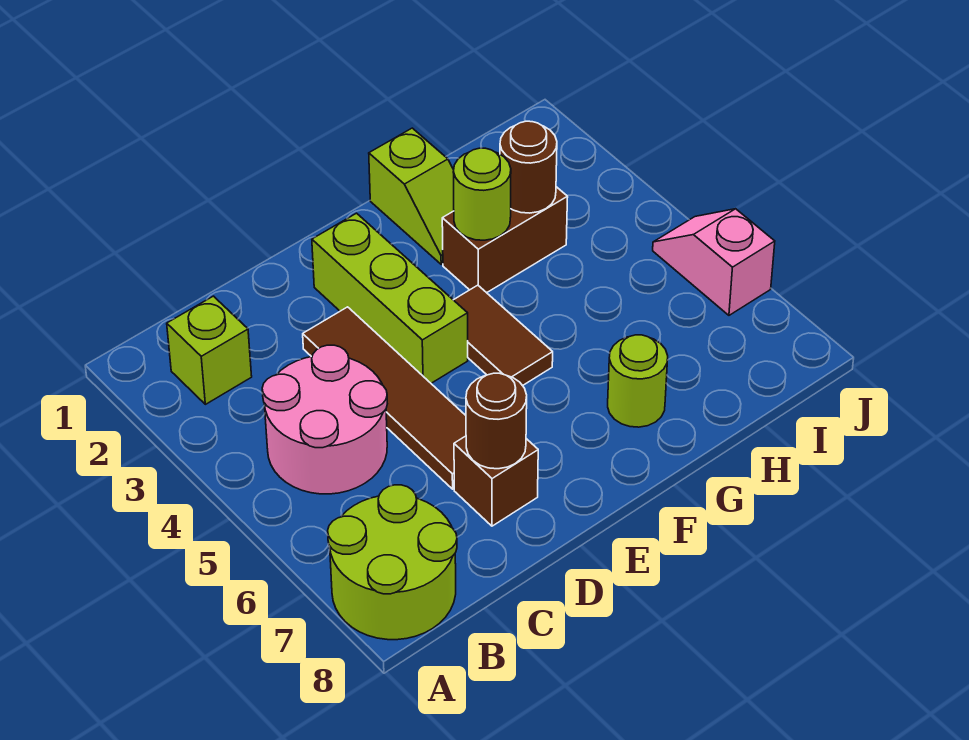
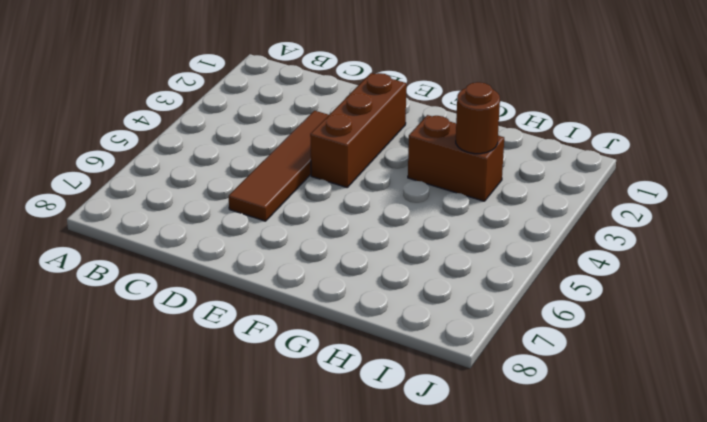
brown brick E2:E4 level 1 -> lime brick E2:E4 level 1
none -> lime round brick A7:B8 level 1
none -> lime brick B2 level 1
none -> pink round brick B4:C5 level 1

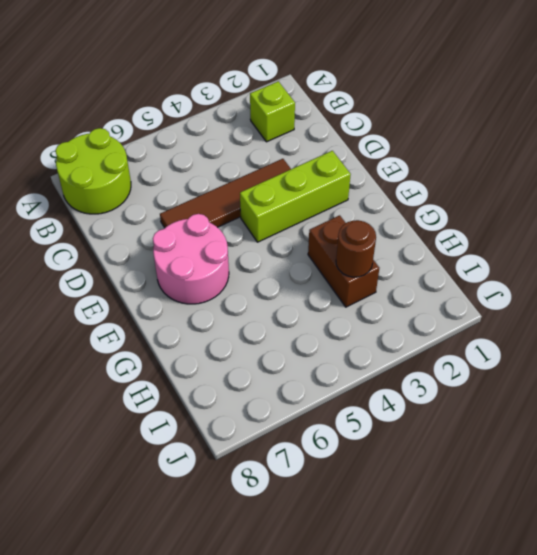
pink round brick E6:F7 level 1 -> pink round brick B4:C5 level 1
none -> brown brick D7 level 1
none -> brown tile F4:F5 level 1
none -> lime slope G1:G2 level 1 top 1

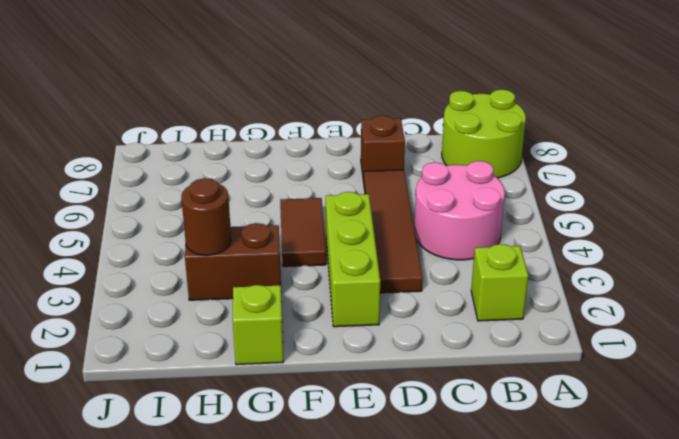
none -> lime round brick G7 level 1
none -> pink slope J5:J6 level 1 top 6
none -> brown round brick D7 level 2

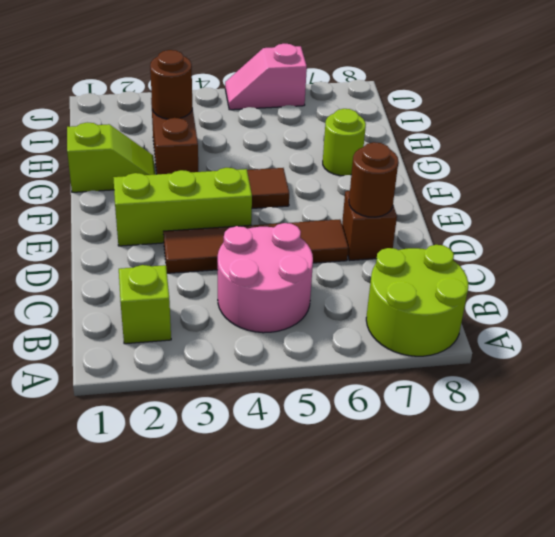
none -> lime round brick G3 level 2

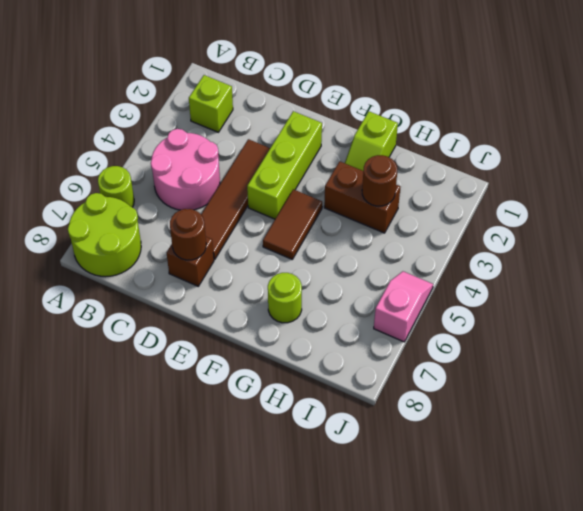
lime round brick A6 level 1 -> lime round brick G3 level 2

